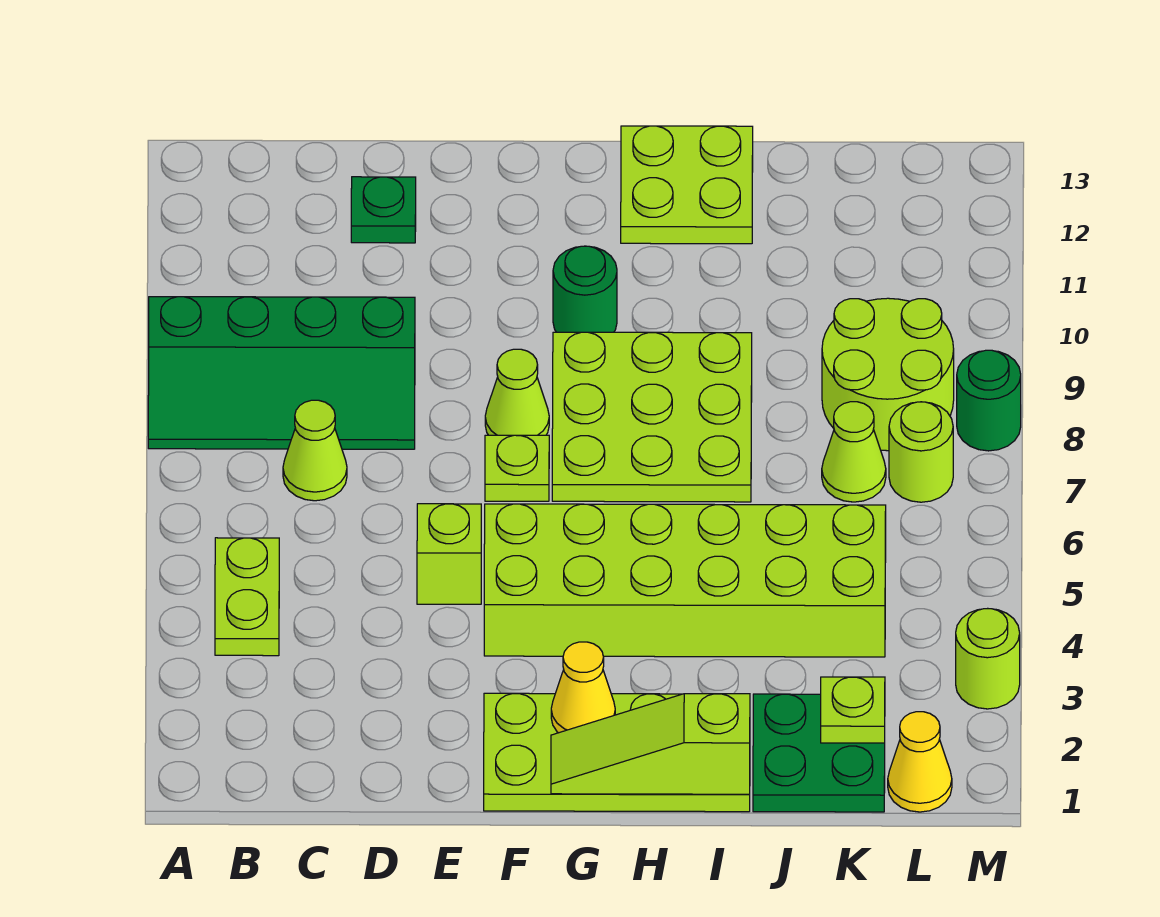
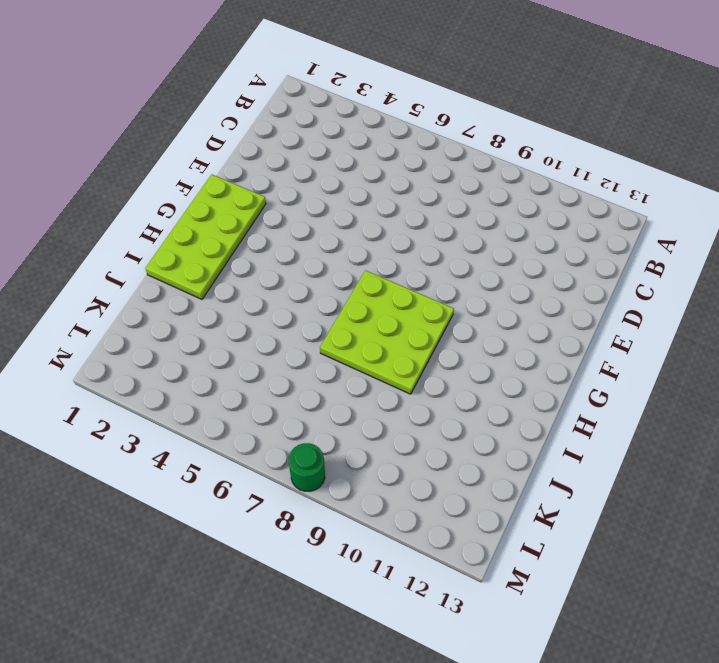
none -> green slope A8:D9 level 1 top 9
none -> lime plate B4:B5 level 1
none -> lime cone C7 level 1

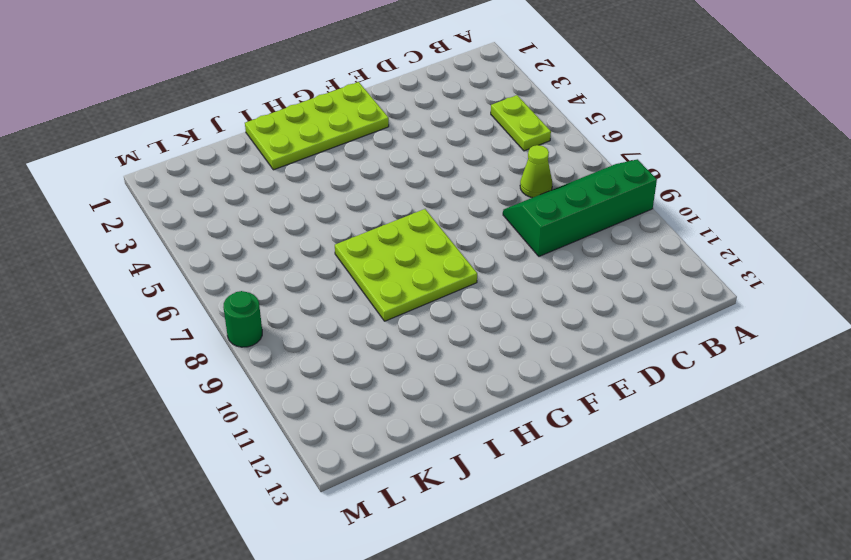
none -> green plate D12 level 1
none -> lime brick E5 level 1
none -> lime brick F4:K5 level 1

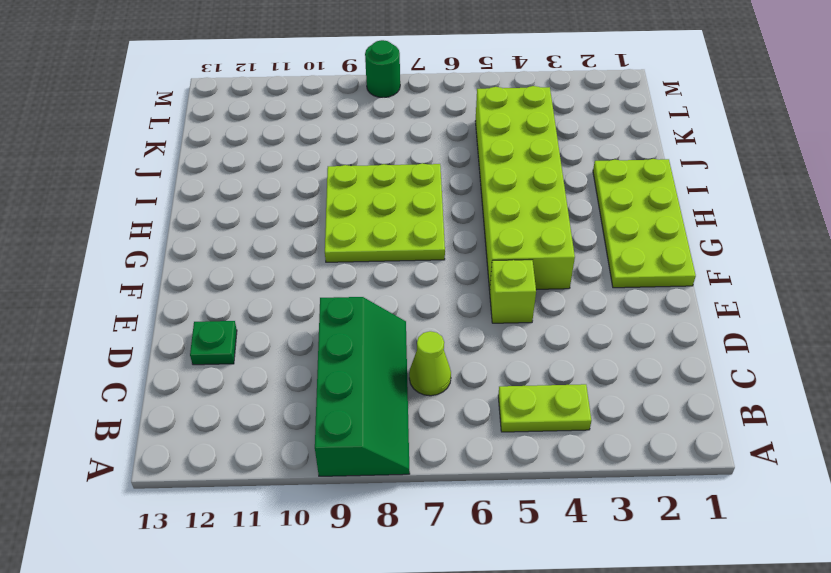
none -> lime plate F7 level 1
none -> lime cone F8 level 1
none -> green round brick G10 level 1

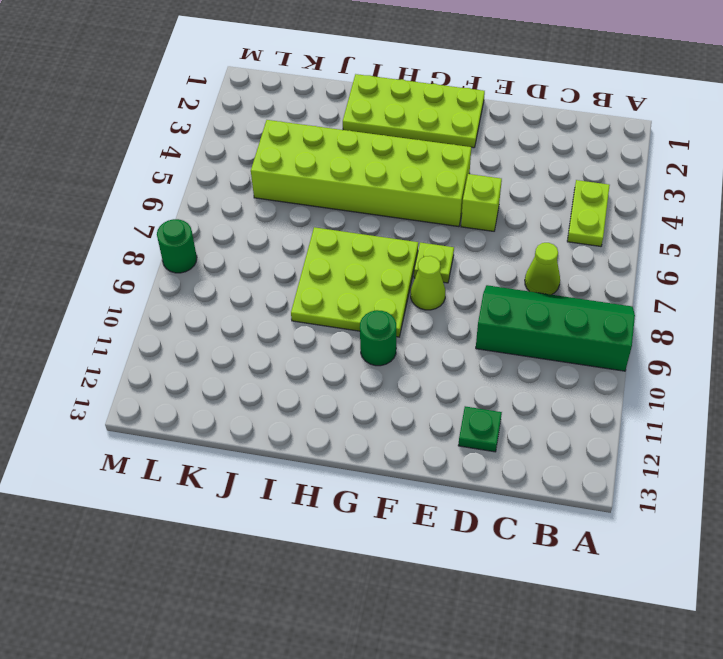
none -> lime plate H12:I13 level 1
none -> green plate J1:K2 level 1
none -> lime cone K7 level 1

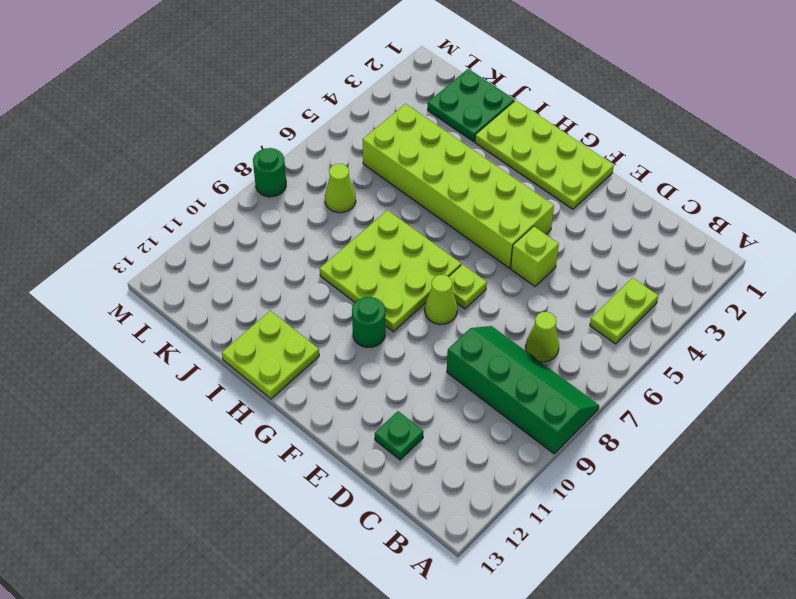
none -> lime round brick K8:L9 level 1
none -> yellow cone L1 level 1
none -> lime round brick L7 level 1

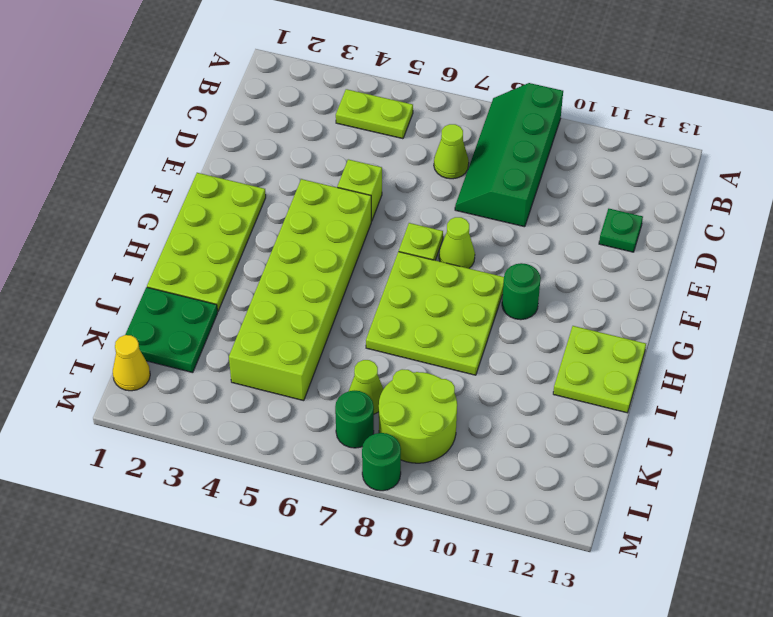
green round brick L7 level 1 -> lime round brick L7 level 1
none -> lime round brick M3 level 1
none -> lime slope G1:I1 level 2 top I
none -> yellow cone G2 level 2

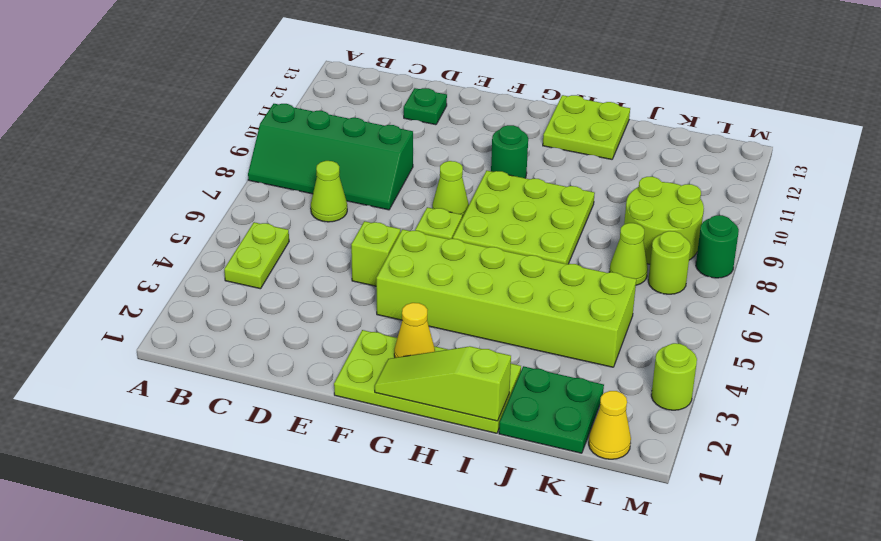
none -> lime plate K2 level 2

